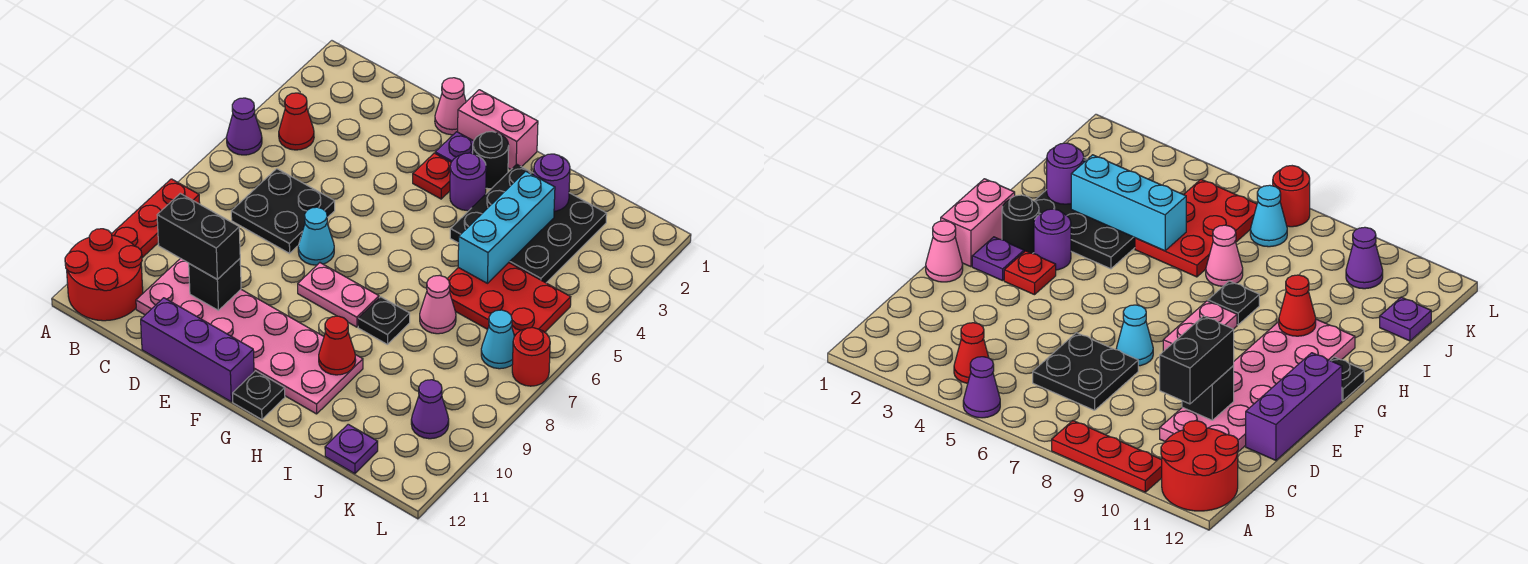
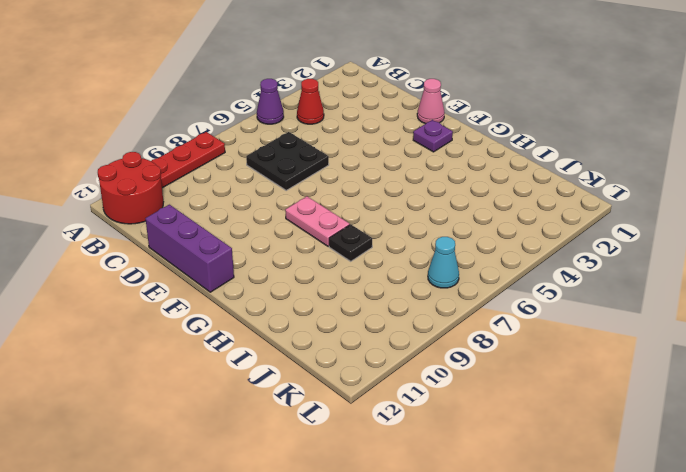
none -> pink plate C10:H11 level 1
none -> cyan cone E7 level 1
none -> pink brick F1:G1 level 1

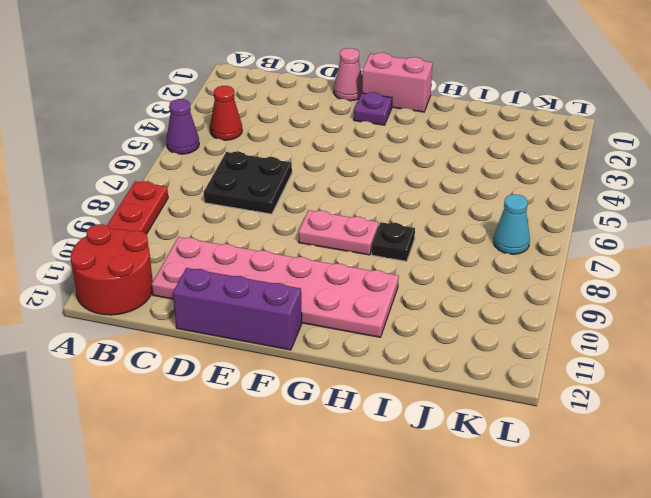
none -> cyan cone E7 level 1
none -> red plate F3 level 1
none -> black round brick G2 level 1

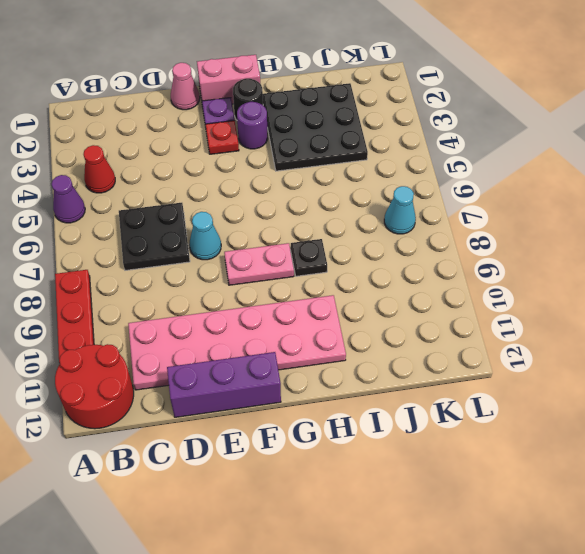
none -> black plate G12 level 1
none -> red plate I5:K6 level 1
none -> pink cone I7 level 1

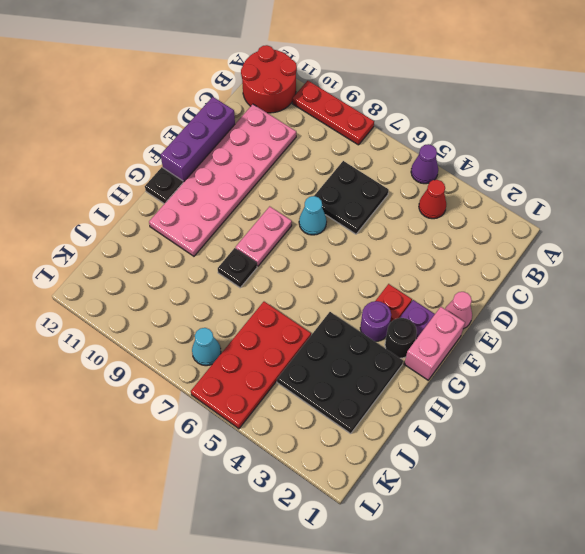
red plate I5:L6 level 1 -> red plate I5:K6 level 1
none -> pink cone I7 level 1
none -> purple plate J12 level 1
none -> purple cone K10 level 1

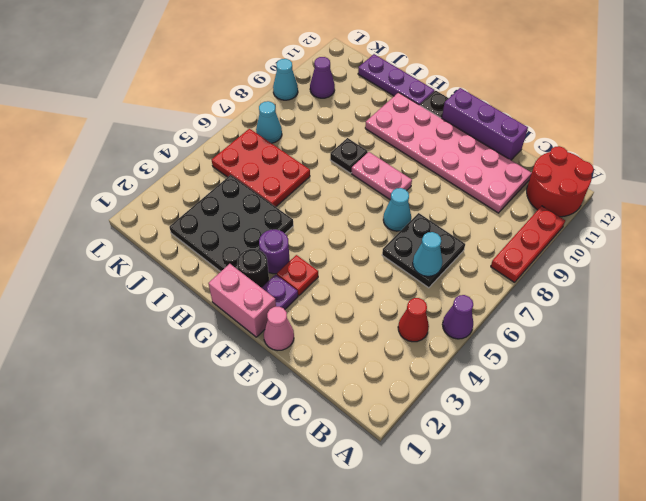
cyan cone C6 level 2 -> none
purple plate H12:J12 level 1 -> purple plate J12 level 1
cyan cone L9 level 1 -> none
none -> pink cone I7 level 1
none -> red round brick L7 level 1
none -> black brick D10 level 2

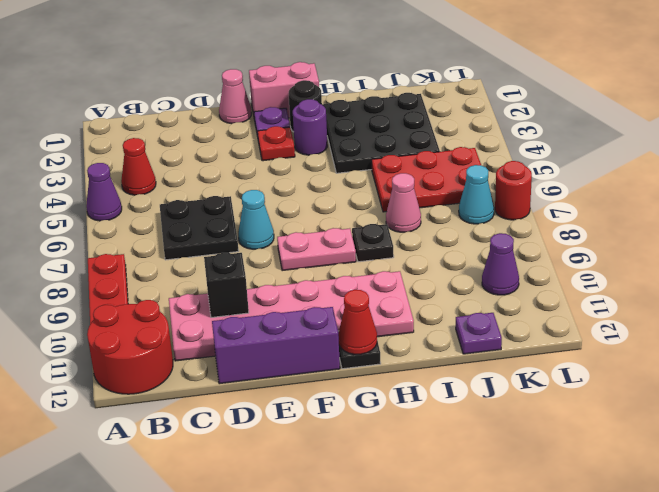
red cone G12 level 2 -> red cone H10 level 2
none -> purple round brick I2 level 2
none -> cyan brick I3:I5 level 2
none -> black brick C10:D10 level 3

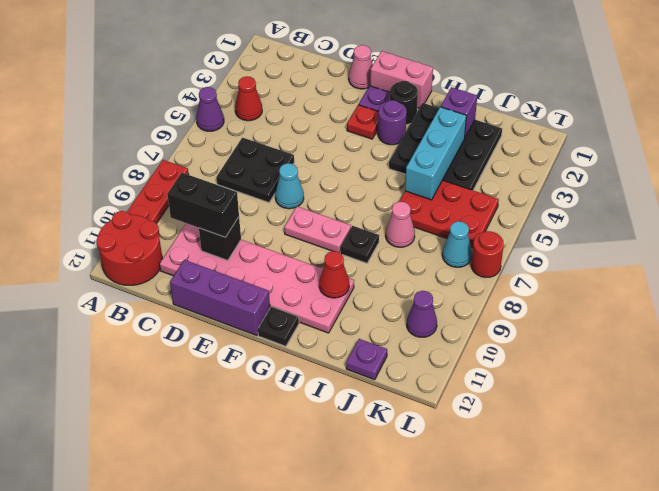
purple brick I2 level 2 -> purple round brick I2 level 2

